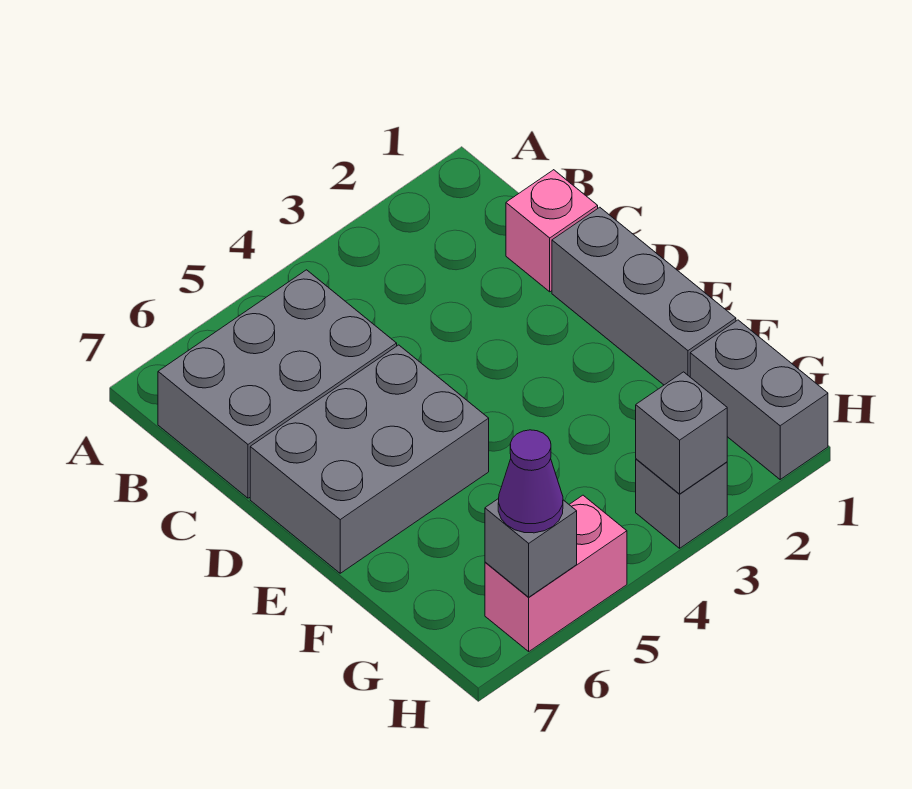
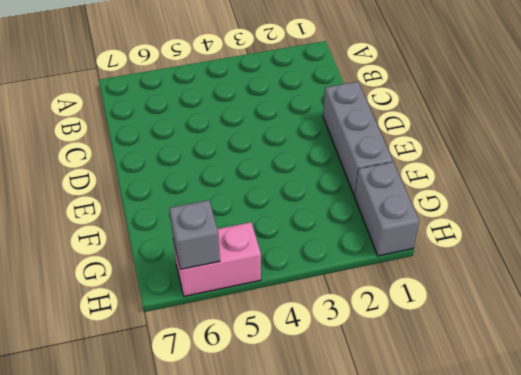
none -> grey brick B5:C7 level 1
none -> pink brick C1 level 1

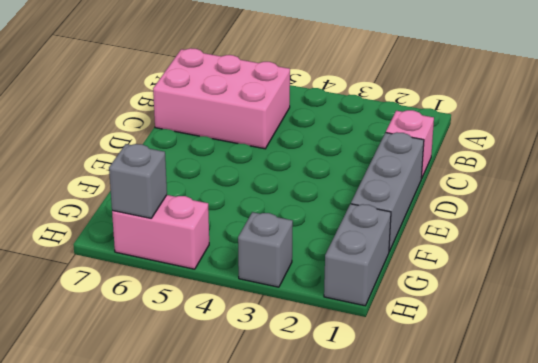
pink brick B5:C7 level 1 -> grey brick B5:C7 level 1
none -> grey brick D5:E7 level 1
none -> grey brick H3 level 2

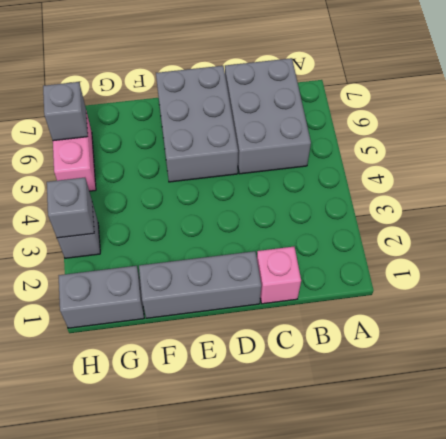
none -> purple cone H6 level 3

